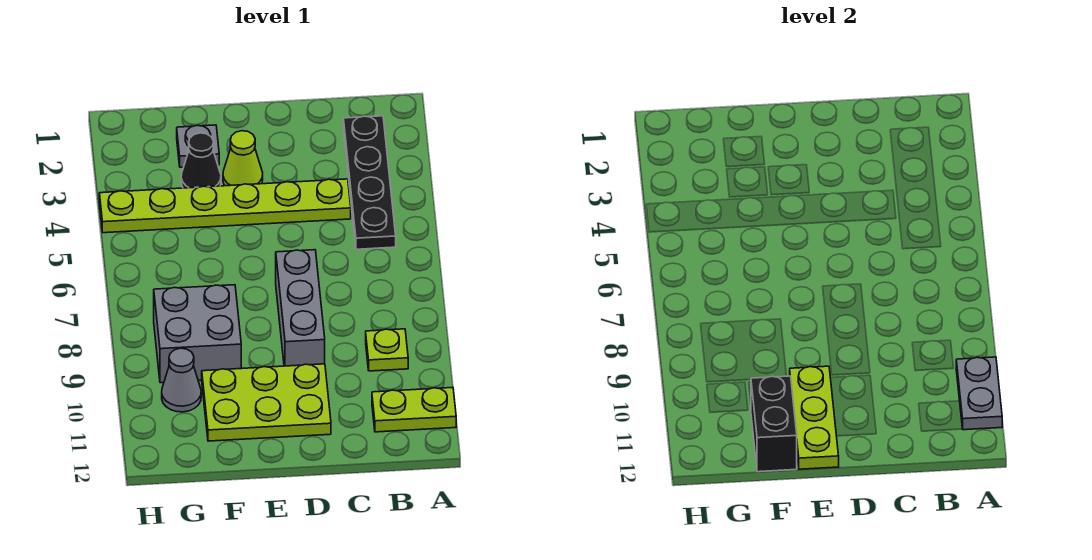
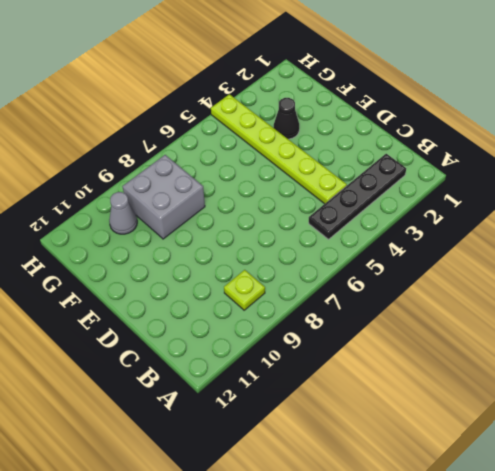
none -> lime plate A11:B11 level 1
none -> grey brick D7:D9 level 1
none -> lime plate D10:F11 level 1

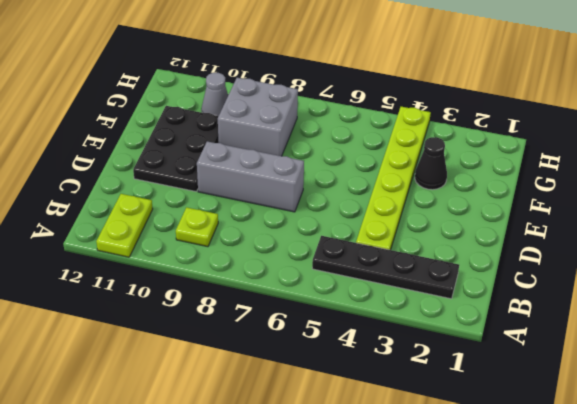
black plate D10:F11 level 1 -> lime plate D10:F11 level 1
none -> lime cone E3 level 1
none -> grey plate F2 level 1
none -> grey plate A10:A11 level 2

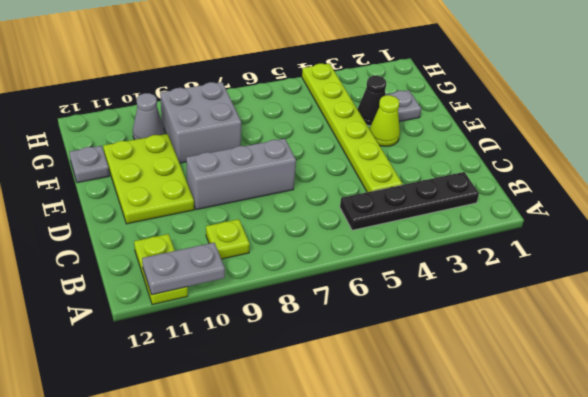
grey plate F12 level 1 -> none
none -> lime plate E10:E12 level 2
none -> black brick F11:F12 level 2

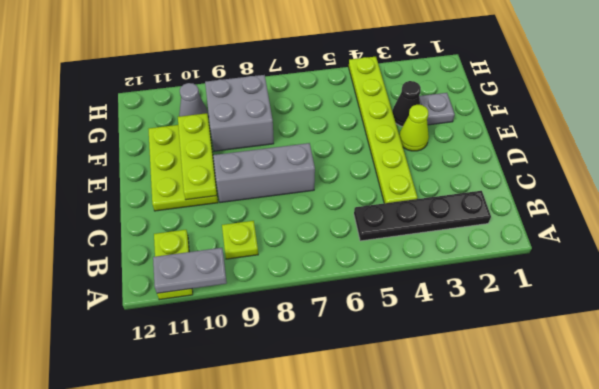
lime plate D10:F10 level 2 -> lime plate E10:E12 level 2
none -> black brick F11:F12 level 2

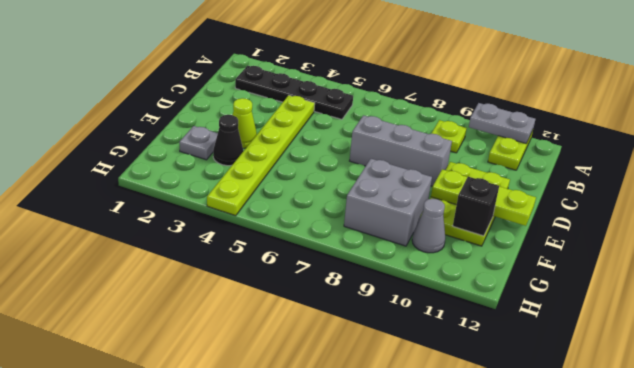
black brick F11 level 2 -> black brick F11:F12 level 2

